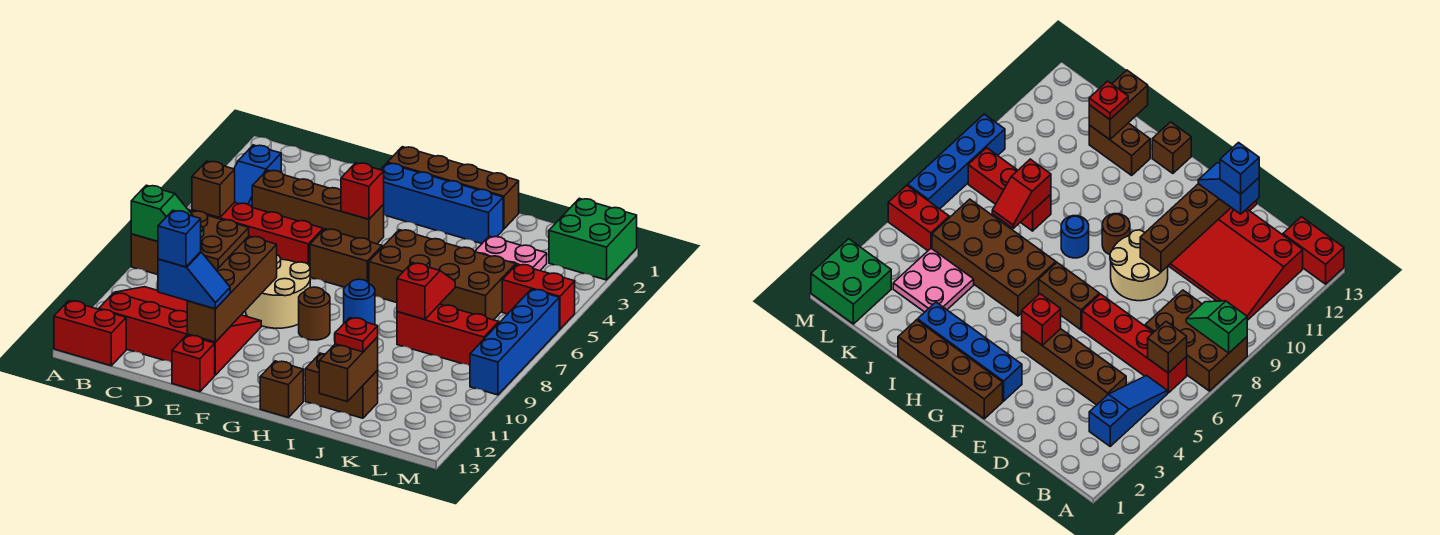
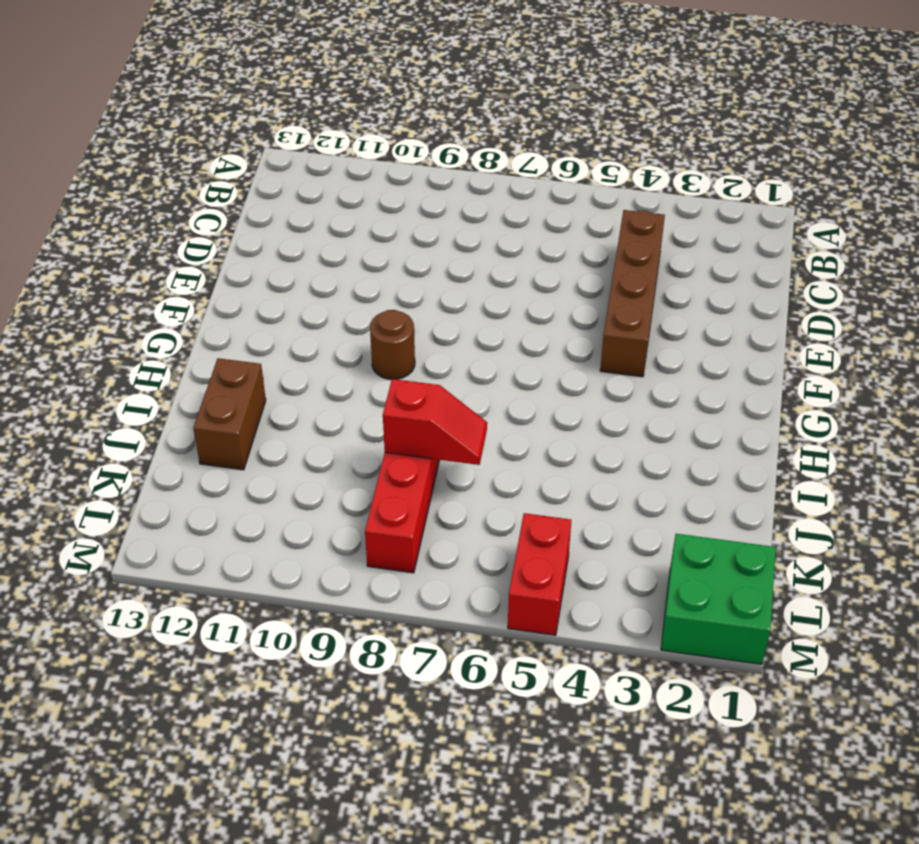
none -> brown brick A7:C8 level 1
none -> red brick A13:B13 level 1
none -> blue slope B3:B5 level 1 top 3
none -> red brick B6:E6 level 1

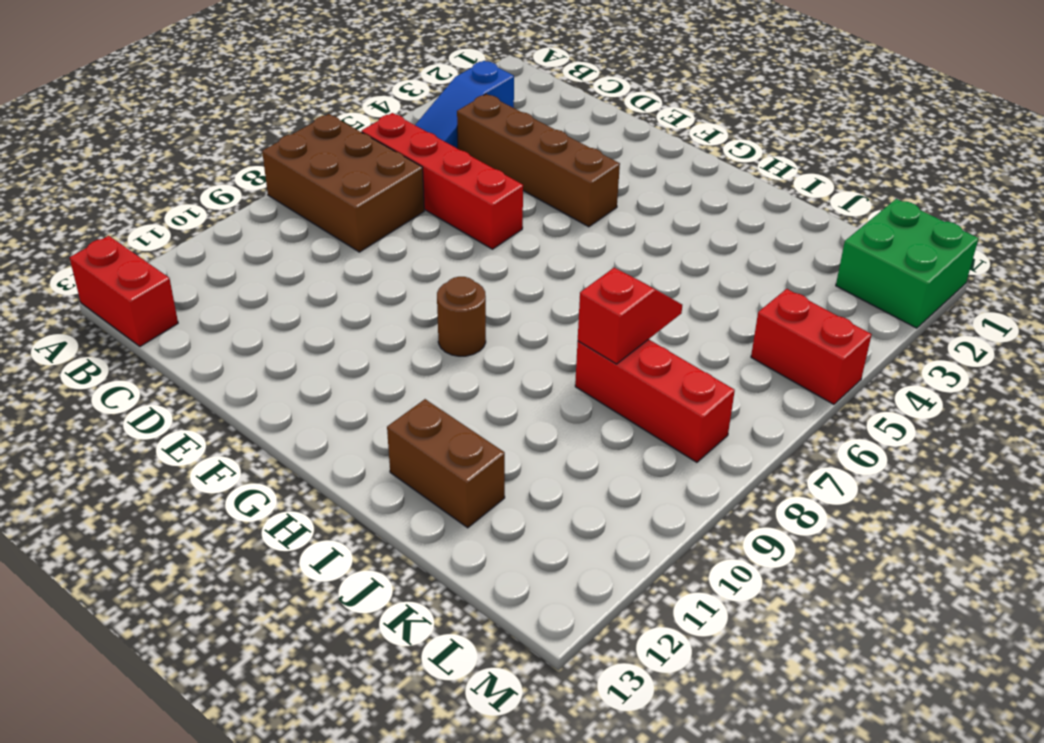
none -> red slope B10:E12 level 1 top 12
none -> tan round brick E8:F9 level 1
none -> red brick E13 level 1
none -> brown brick F1:I1 level 1

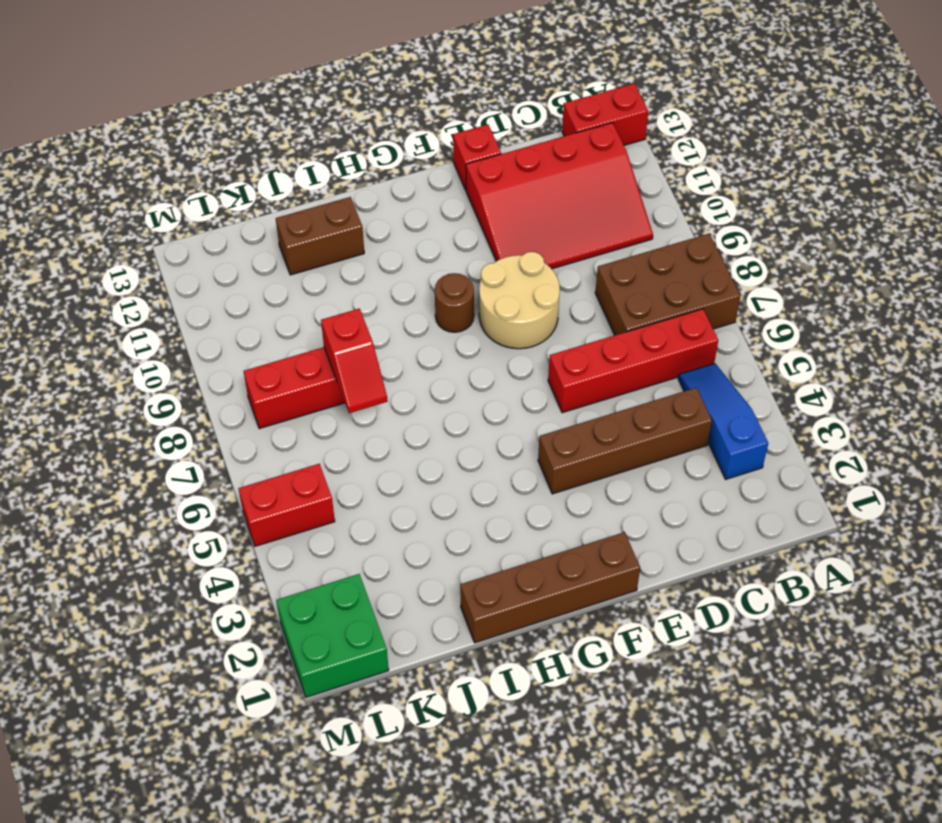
none -> blue brick F2:I2 level 1
none -> brown brick F6:G6 level 1
none -> brown brick H5:K6 level 1
none -> blue round brick H8 level 1

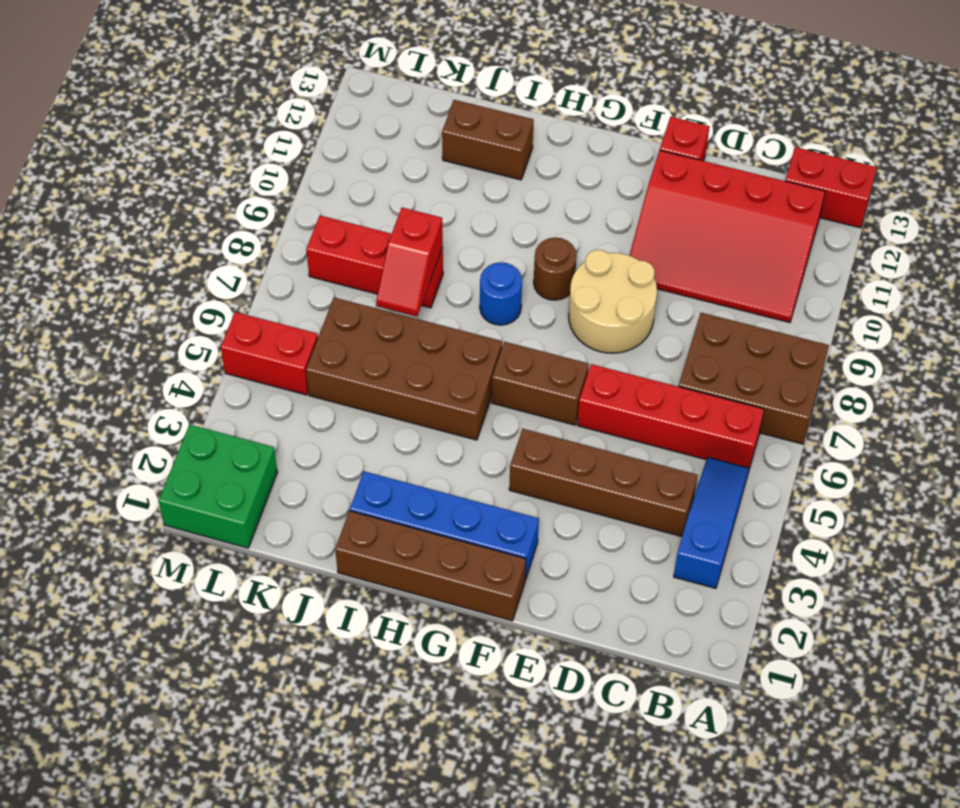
none -> brown brick H13 level 1
none -> pink plate J3:K4 level 1
none -> blue brick M6:M9 level 1
none -> green slope A8:B8 level 2 top A

